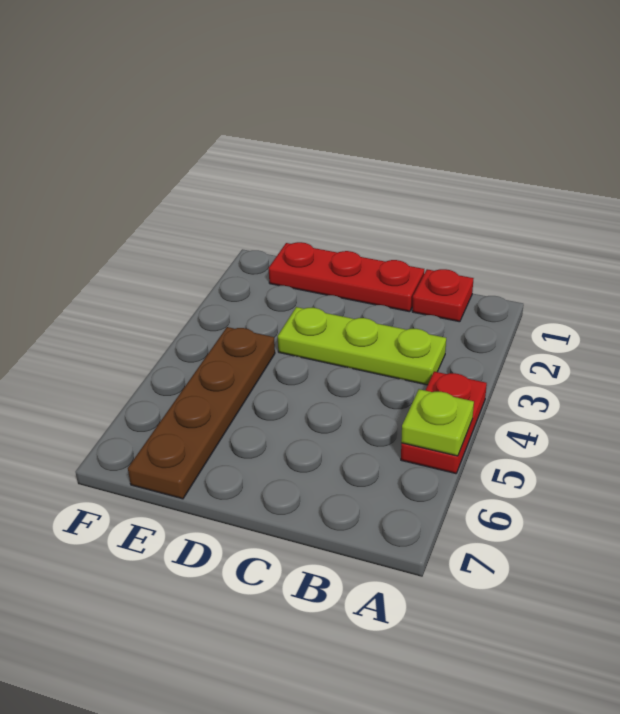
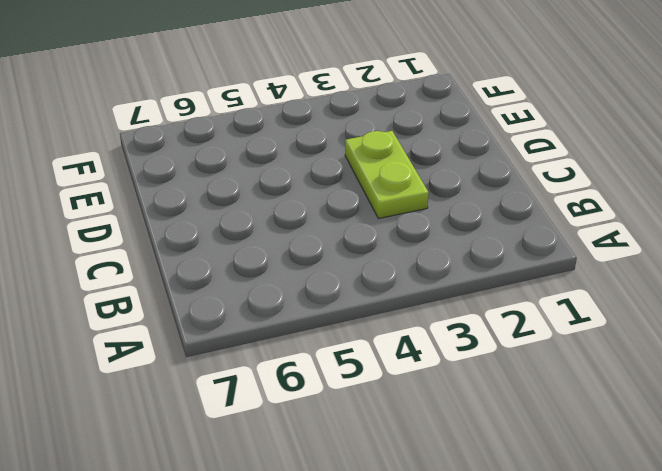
lime plate C3:D3 level 1 -> lime plate B3:D3 level 1
none -> red plate A4:A5 level 1
none -> red plate B1 level 1

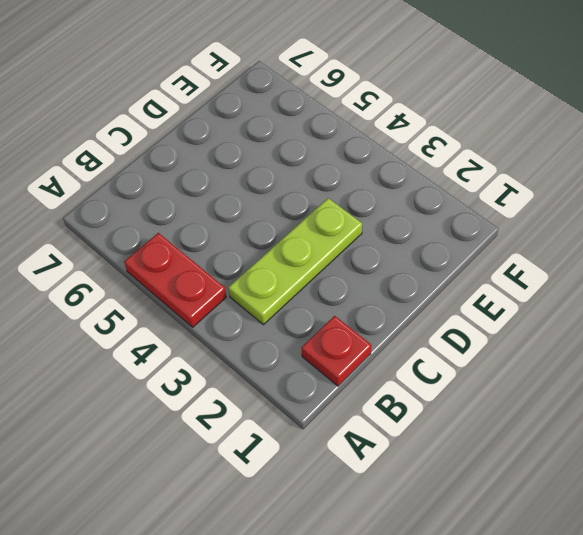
none -> red plate C1:E1 level 1
none -> brown plate E4:E7 level 1

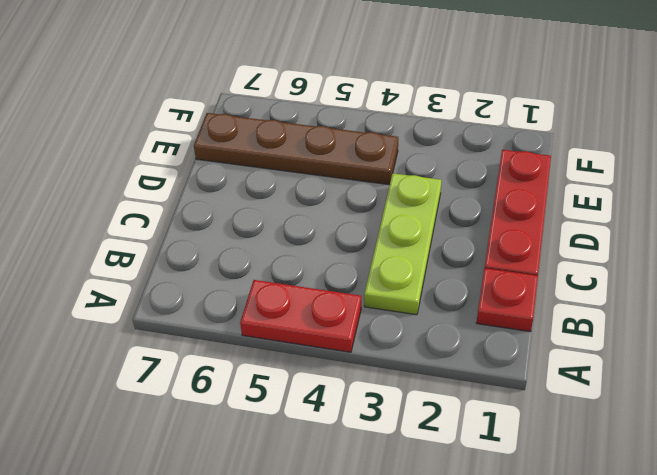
none -> lime plate A5 level 2

